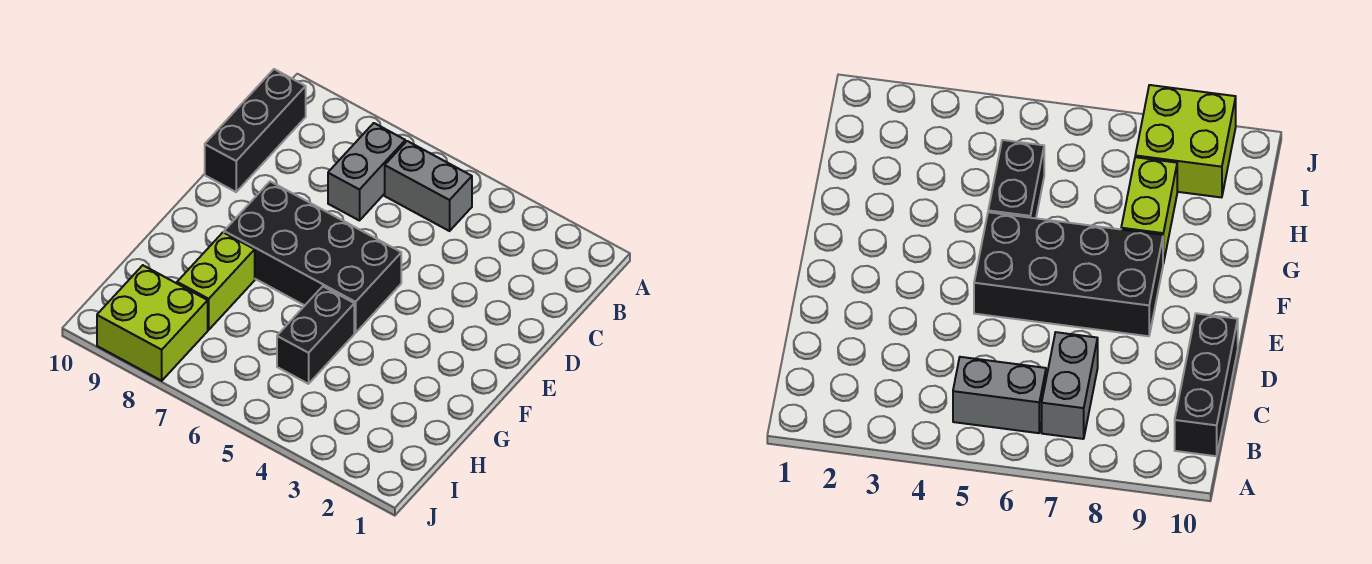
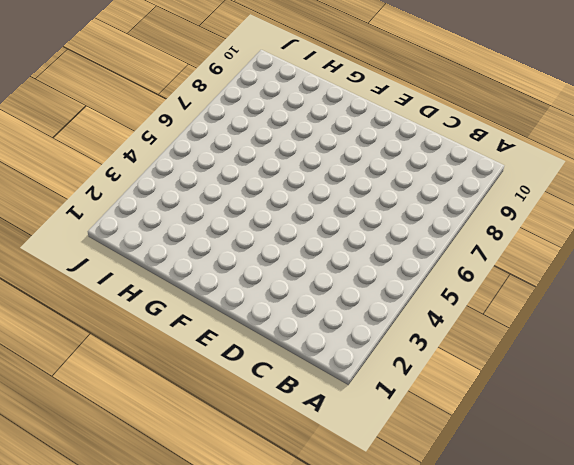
none -> grey brick B5:B6 level 1
none -> grey brick B7:C7 level 1

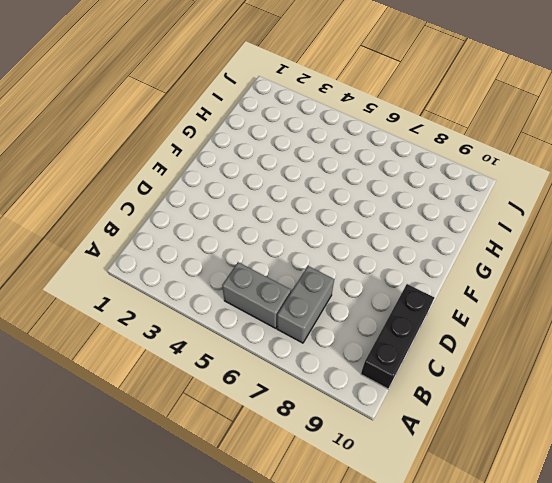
none -> black brick E5:F8 level 1
none -> black brick G5:H5 level 1

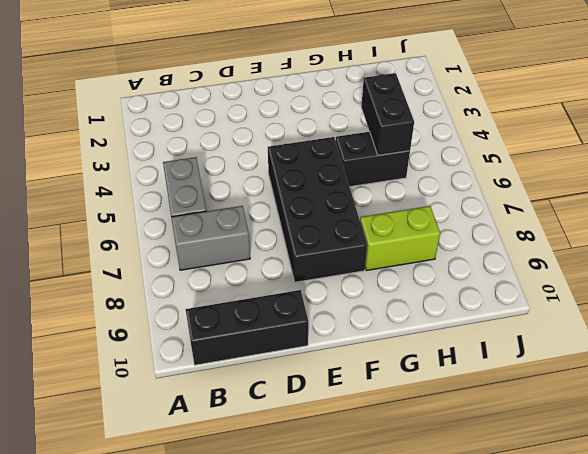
black brick H4:H5 level 2 -> none
none -> lime brick I8:J9 level 1

